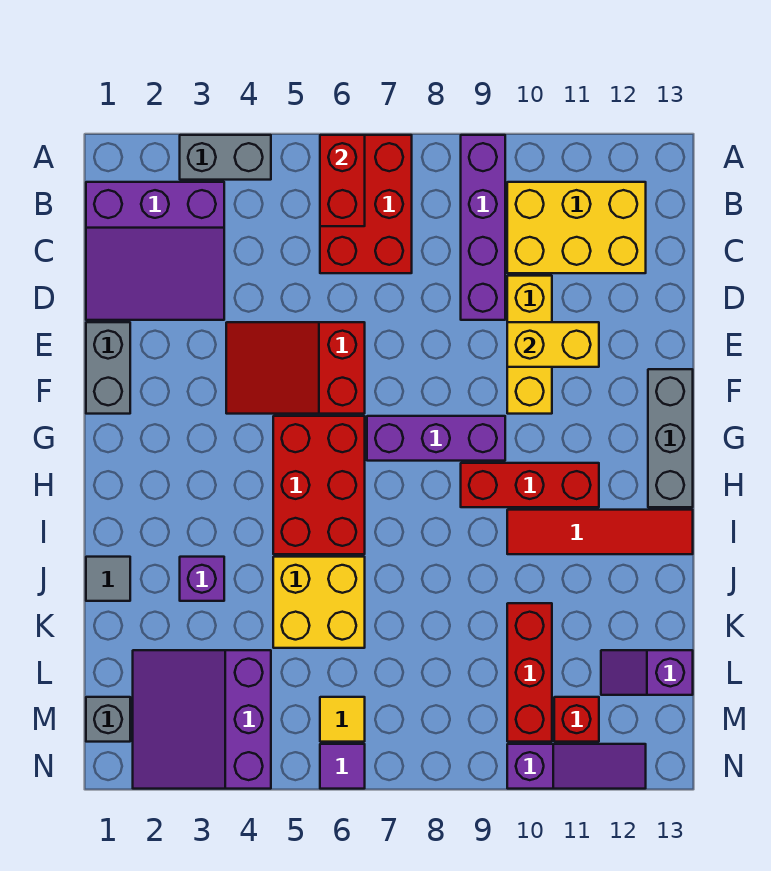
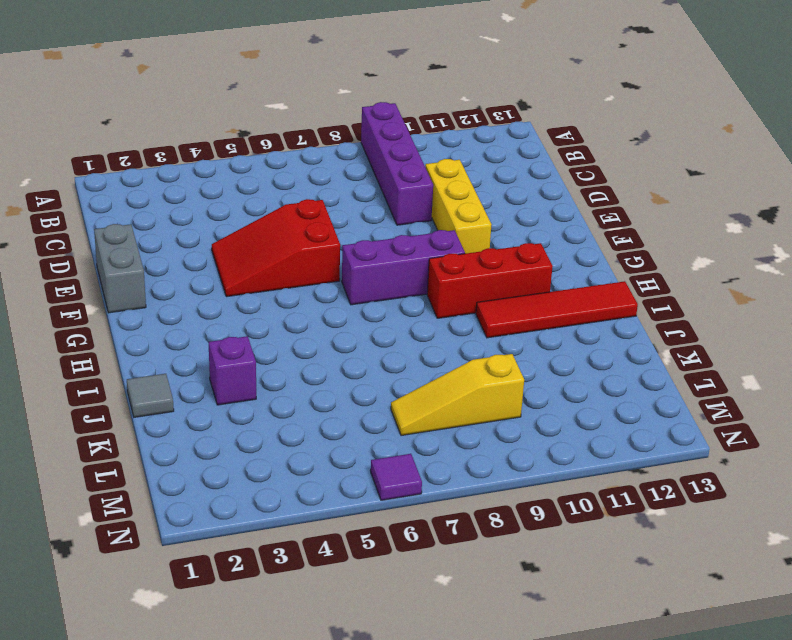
yellow slope L7:L9 level 1 top 9 -> none
none -> grey brick A3:A4 level 1
none -> red brick A6:C7 level 1
none -> purple slope B1:D3 level 1 top B

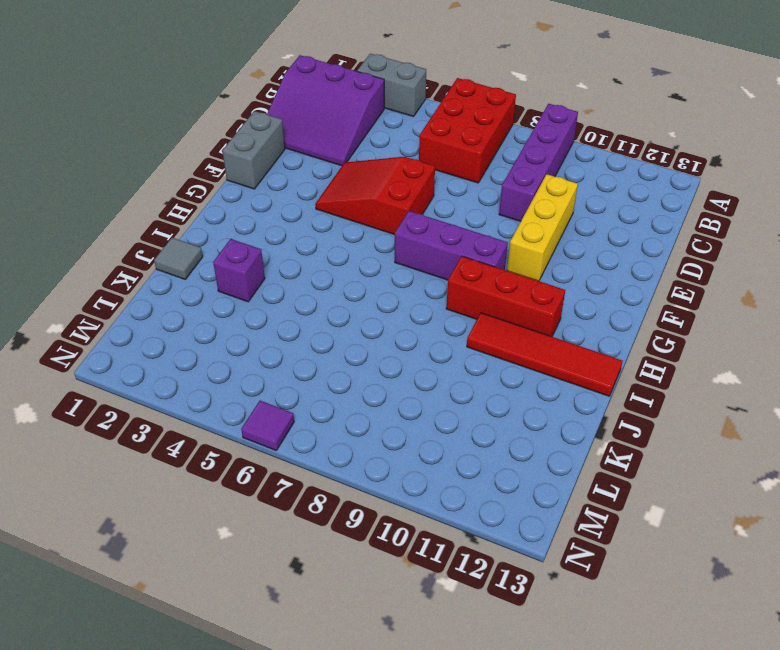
none -> yellow brick B10:C12 level 1
none -> grey brick F13:H13 level 1
none -> red brick G5:I6 level 1

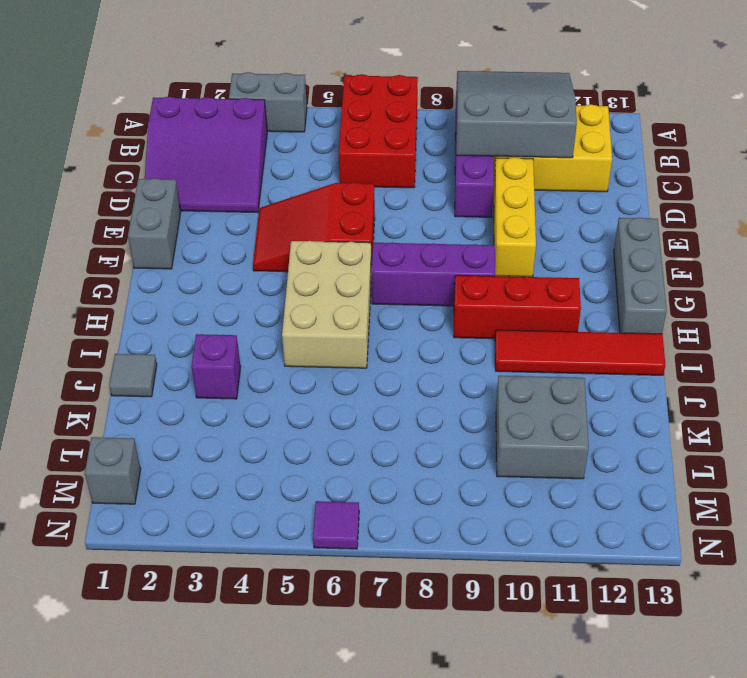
grey slope A9:C11 level 2 top C -> none
tan brick G5:I6 level 1 -> red brick G5:I6 level 1
grey brick K10:L11 level 1 -> red brick K10:M10 level 1
none -> yellow brick J5:K6 level 1
none -> purple slope L2:N4 level 1 top 4
none -> purple slope L12:L13 level 1 top 13

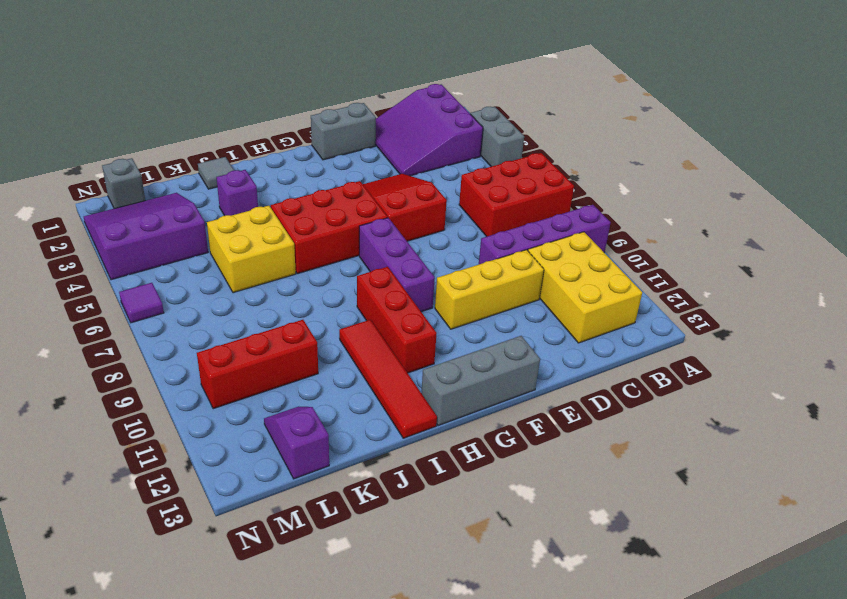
none -> yellow tile M6 level 1
none -> red brick M11 level 1
none -> purple slope N10:N12 level 1 top 10

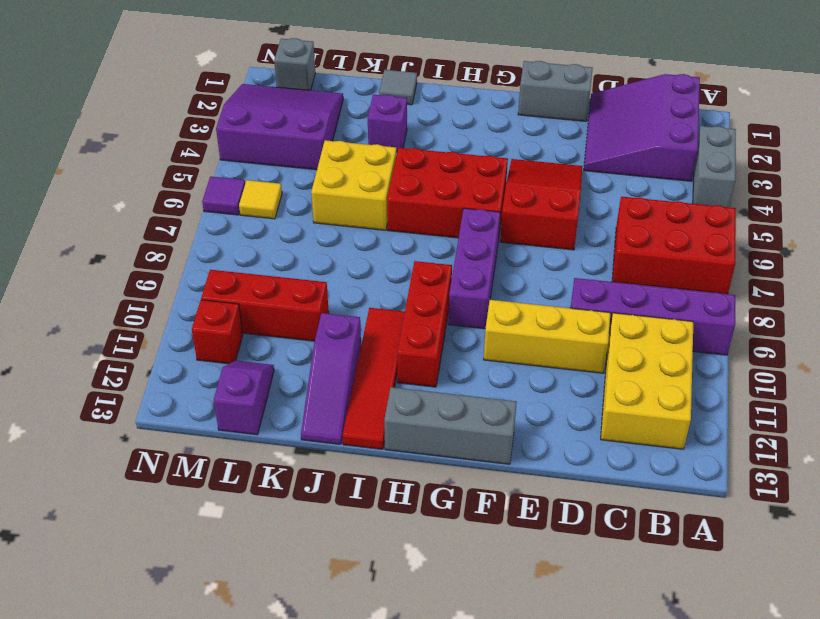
purple slope J11:J13 level 1 top 11 -> purple slope N10:N12 level 1 top 10
none -> red brick A6:B6 level 2
none -> yellow brick E10:E11 level 2

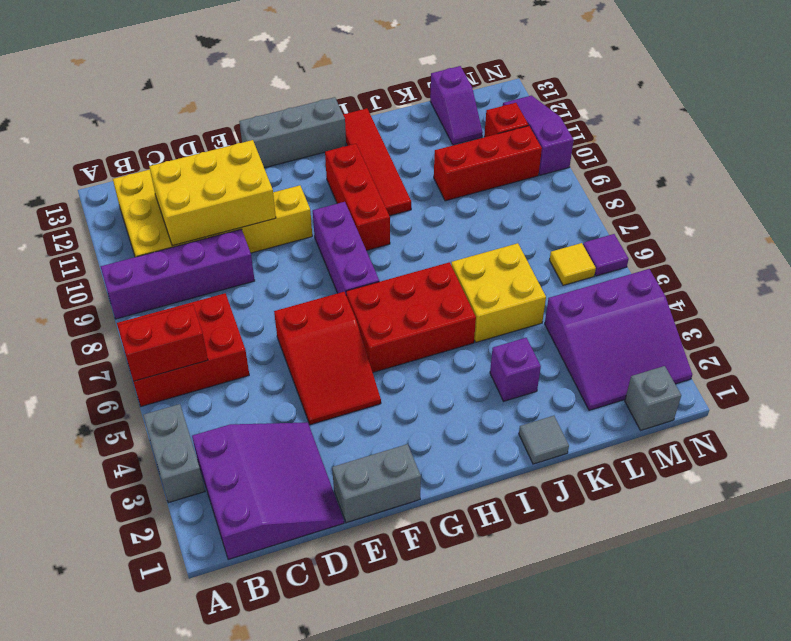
yellow brick C10:E11 level 2 -> yellow brick E10:E11 level 2

